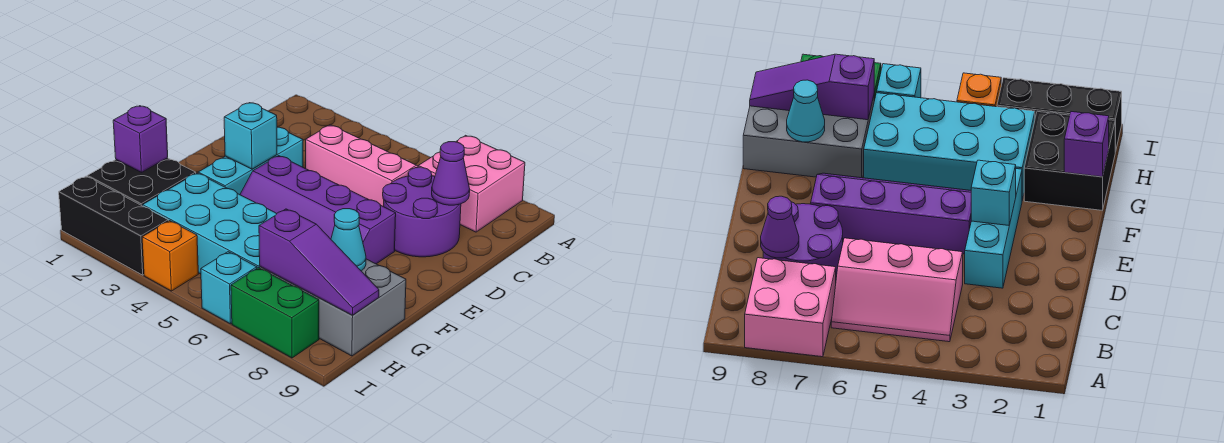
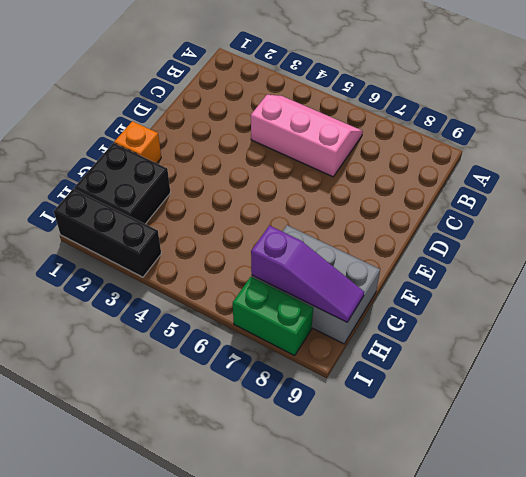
orange brick F1 level 1 -> orange brick I4 level 1
none -> pink brick A7:B8 level 1
none -> purple round brick C7:D8 level 1
none -> cyan brick D3:F3 level 1

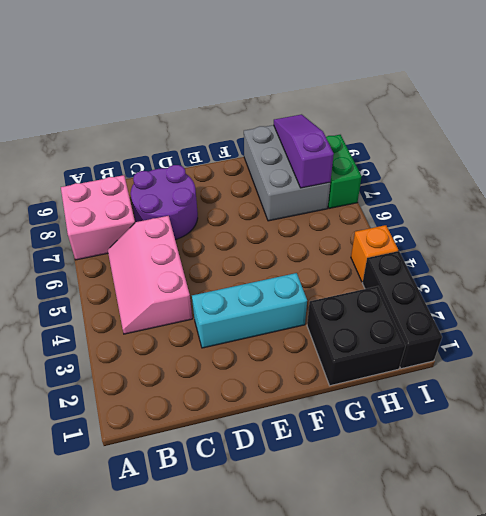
none -> purple slope E4:F7 level 1 top E
none -> cyan brick G3:H6 level 1
none -> cyan brick I6 level 1

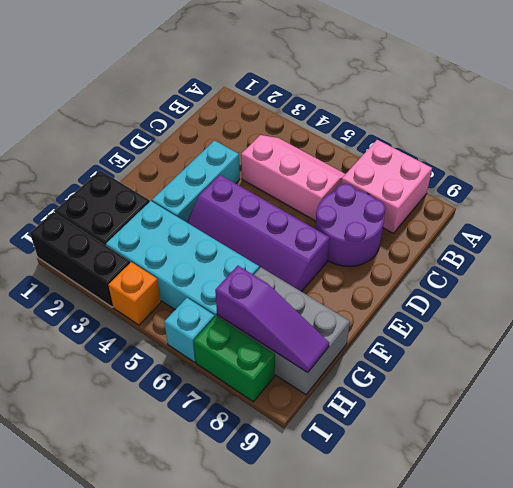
none -> purple cone C8 level 2
none -> cyan brick E3 level 2
none -> purple brick G1 level 2

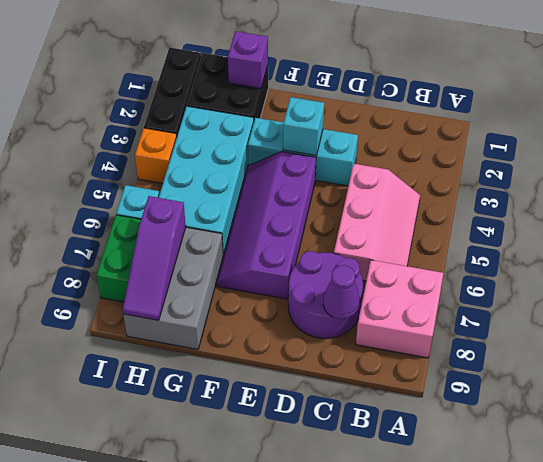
none -> cyan cone G8 level 2

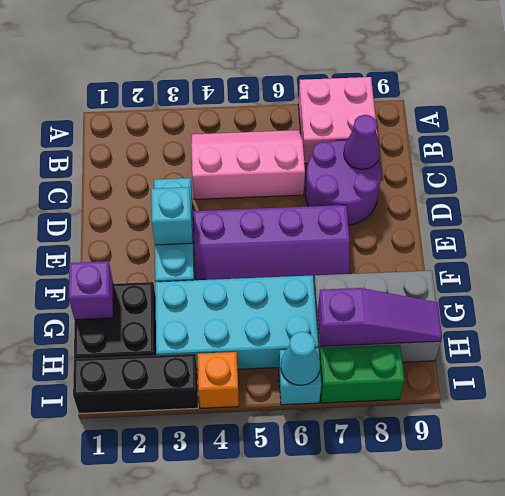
cyan cone I6 level 2 -> cyan cone G8 level 2

